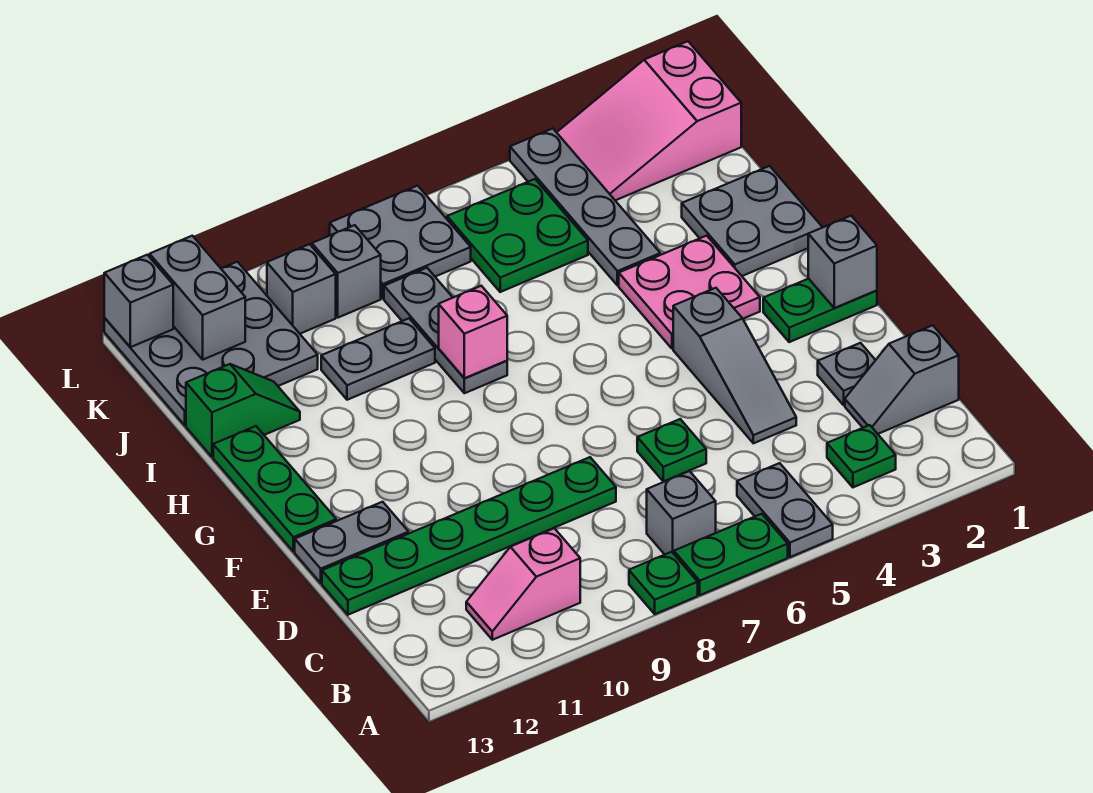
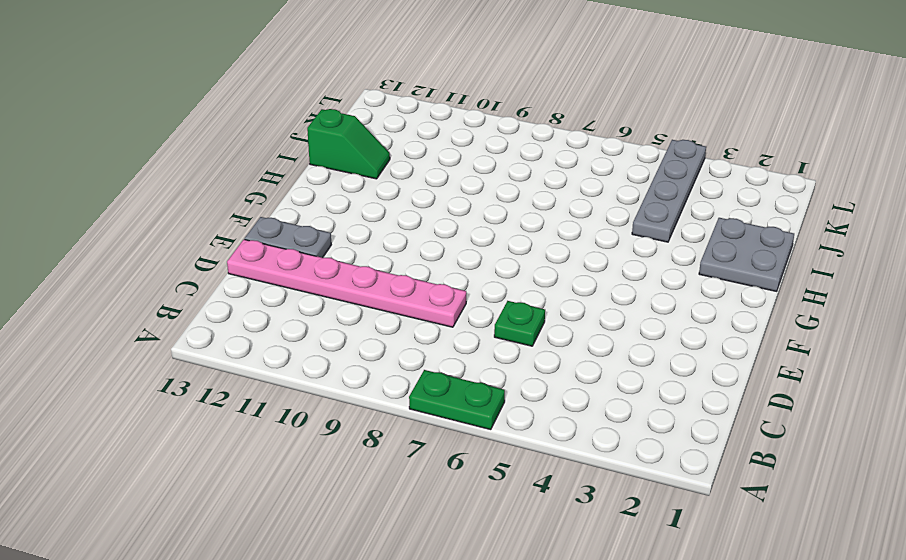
pink plate D8:D13 level 1 -> green plate D8:D13 level 1
none -> grey plate A5:B5 level 1
none -> green plate A8 level 1
none -> green plate B3 level 1
none -> grey brick B7 level 1

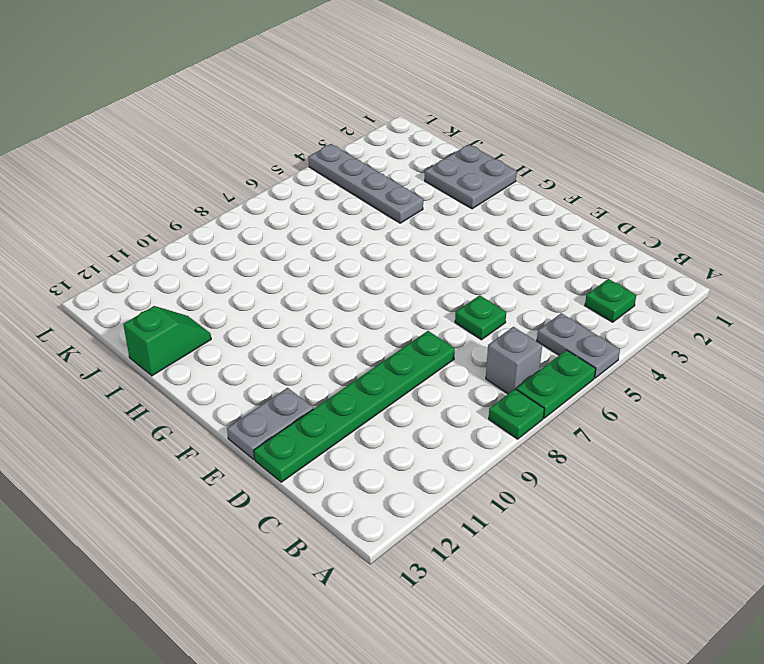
none -> pink slope B10:B11 level 1 top 10
none -> grey slope C1:C2 level 1 top 1
none -> grey plate D2 level 1
none -> grey slope D4:F4 level 1 top F

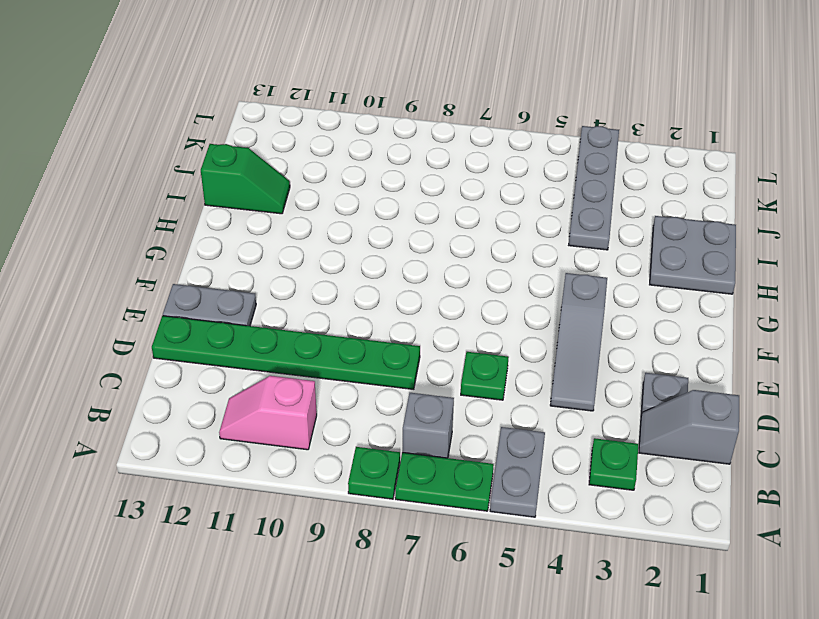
none -> green plate F1:F2 level 1
none -> green plate F13:H13 level 1
none -> pink plate G3:H4 level 1
none -> grey plate H8:J8 level 1

